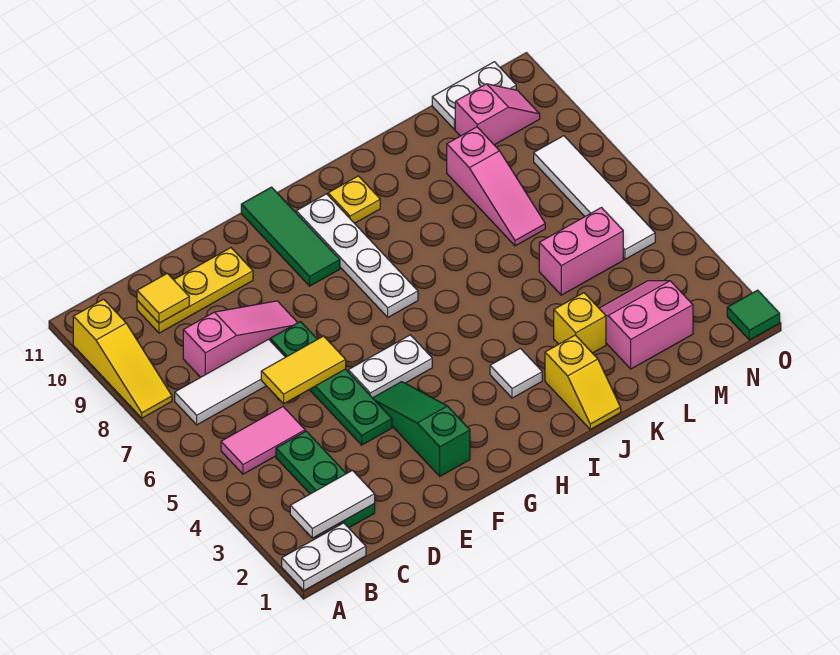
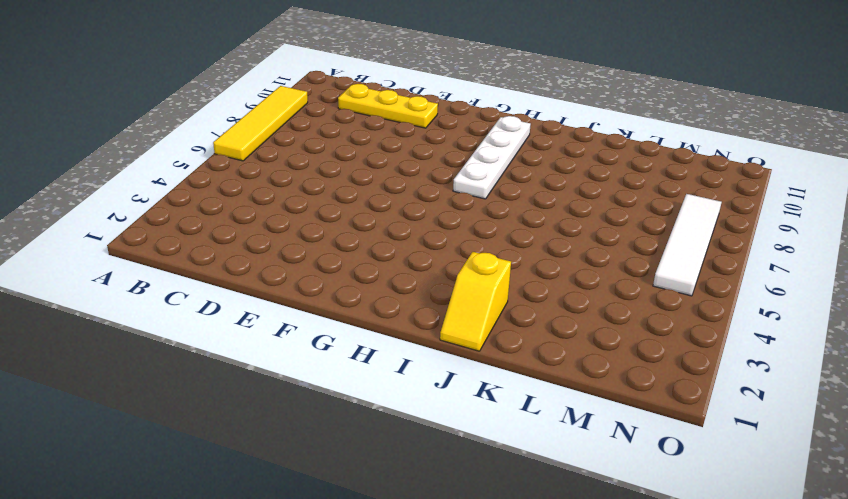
yellow tile A6:A9 level 1 -> yellow slope A8:A10 level 1 top 10
none -> white plate A1:B1 level 1
none -> pink tile B5:C5 level 1
none -> white tile B7:D7 level 1

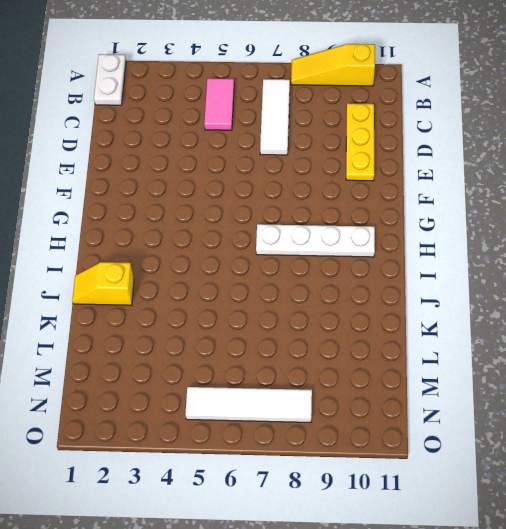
none -> green plate C2:C4 level 1
none -> pink slope C8:E8 level 1 top C
none -> green plate E4:E7 level 1

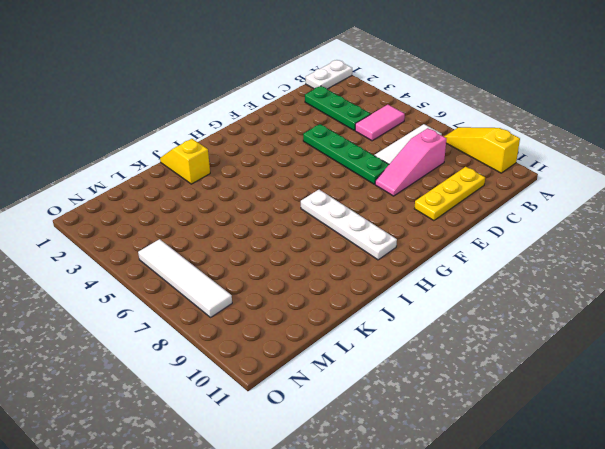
none -> green slope F2:F4 level 1 top 2
none -> white plate F5:G5 level 1
none -> green tile G9:G11 level 1

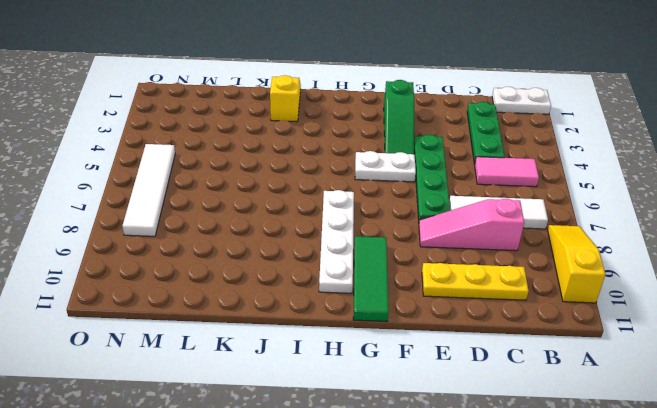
none -> white tile I3 level 1
none -> yellow plate I10 level 1
none -> yellow brick K3 level 1

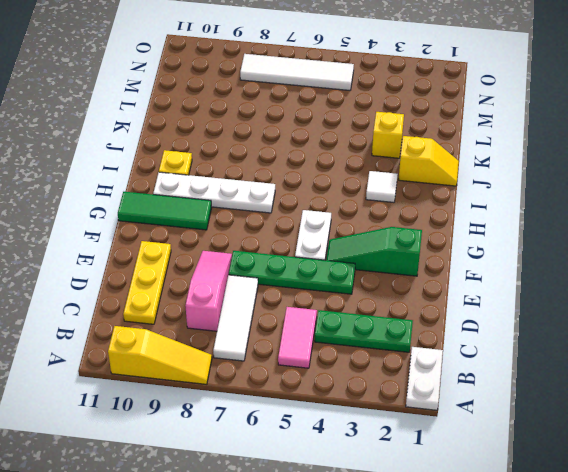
none -> pink slope L2:M3 level 1 top 2
none -> pink brick L5:M5 level 1
none -> pink slope L7:L9 level 1 top 9

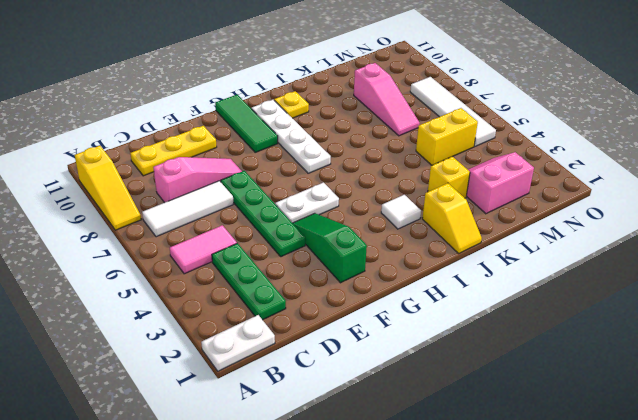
yellow brick L5:M5 level 1 -> pink brick L5:M5 level 1
none -> pink slope M10:N10 level 1 top M
none -> white plate M11:N11 level 1
none -> green tile O1 level 1

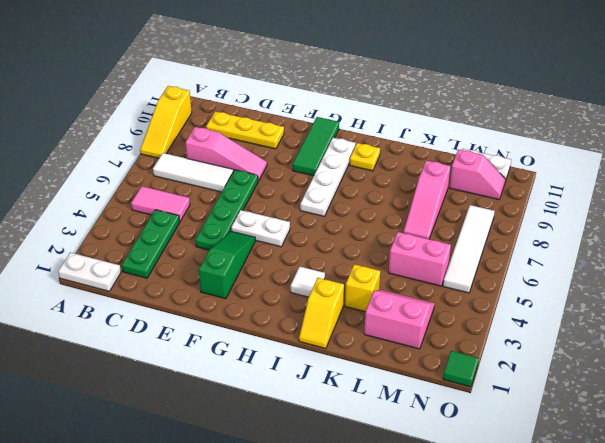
none -> white tile B2:C2 level 2
none -> yellow tile C10 level 2
none -> yellow tile D6:E6 level 2

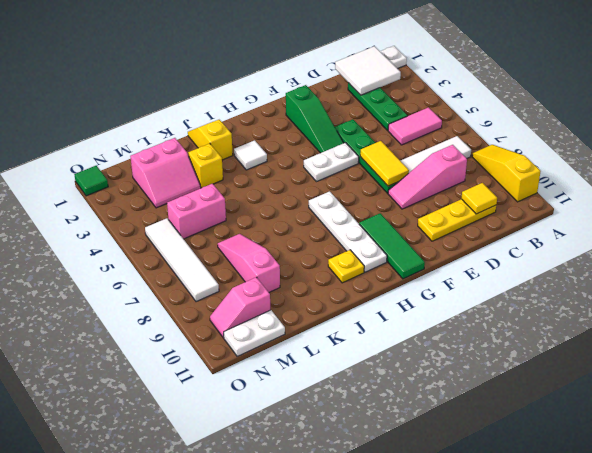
white tile B1:C2 level 2 -> white tile B2:C2 level 2
yellow tile E6:E7 level 2 -> yellow tile D6:E6 level 2

